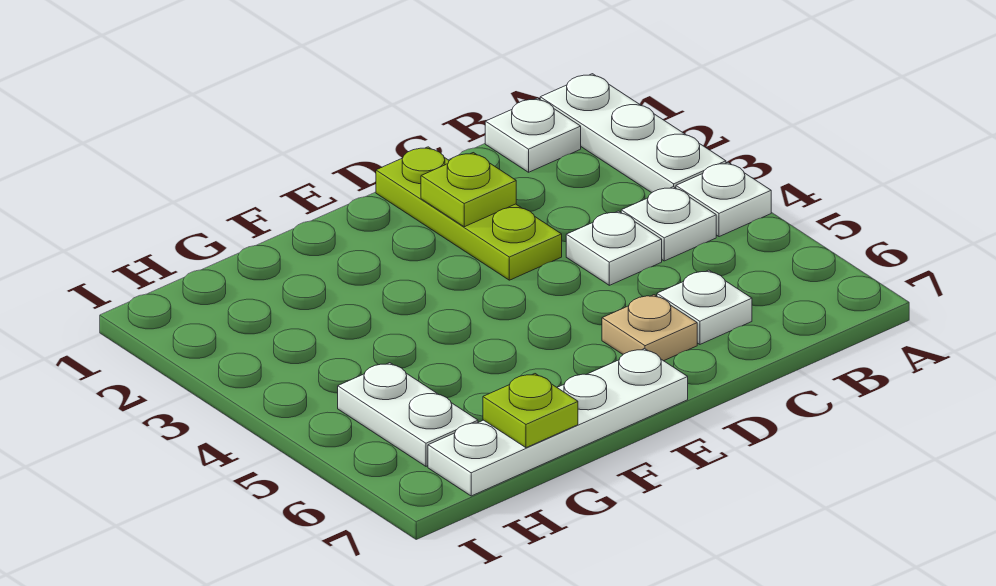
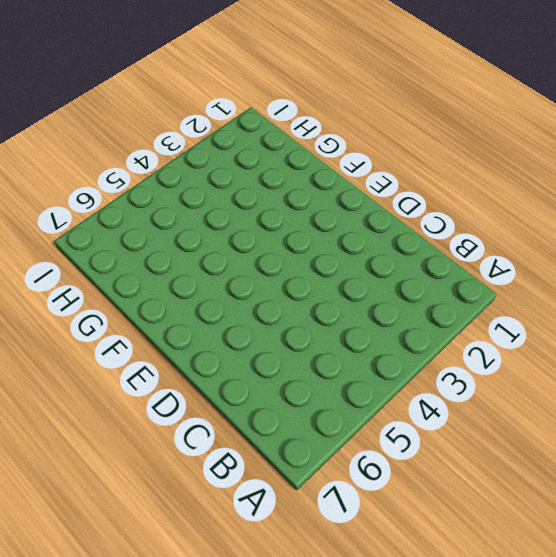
none -> white plate A1:A3 level 1
none -> white plate A4 level 1
none -> white plate B1 level 1

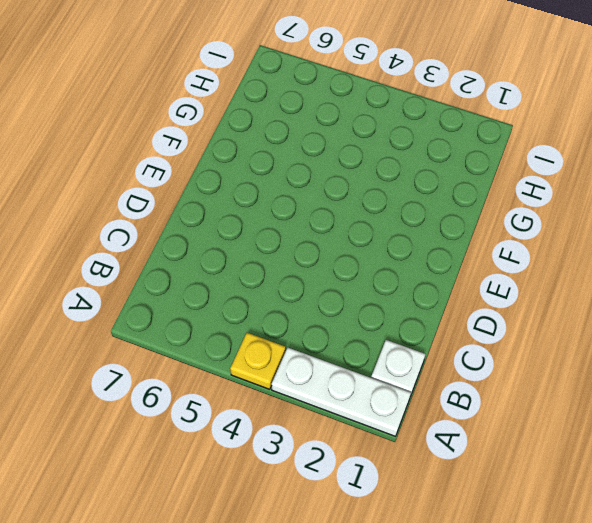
yellow plate A4 level 1 -> white plate A4 level 1
none -> white plate B4 level 1
none -> white plate C4 level 1
none -> white plate C6 level 1

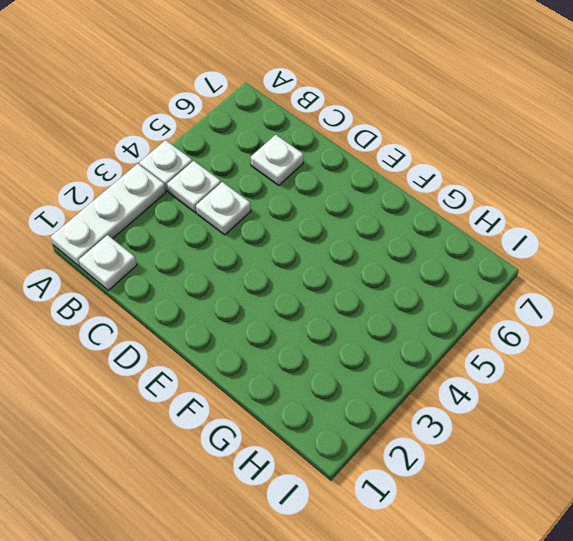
none -> lime plate D1:D3 level 1
none -> tan plate D6 level 1
none -> white plate E7:H7 level 1

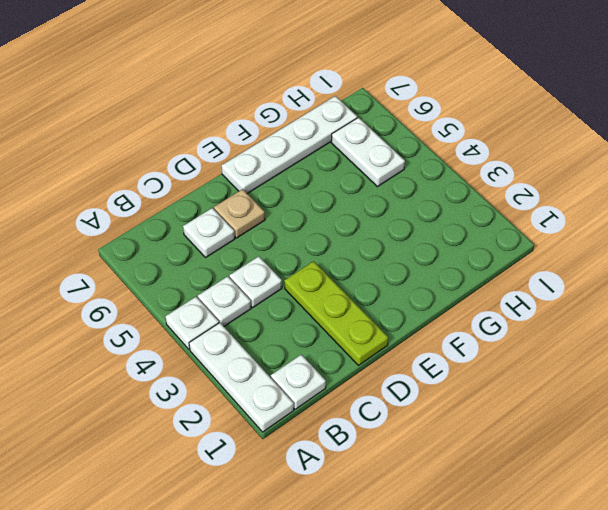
none -> lime plate D2 level 2
none -> lime plate G7 level 2

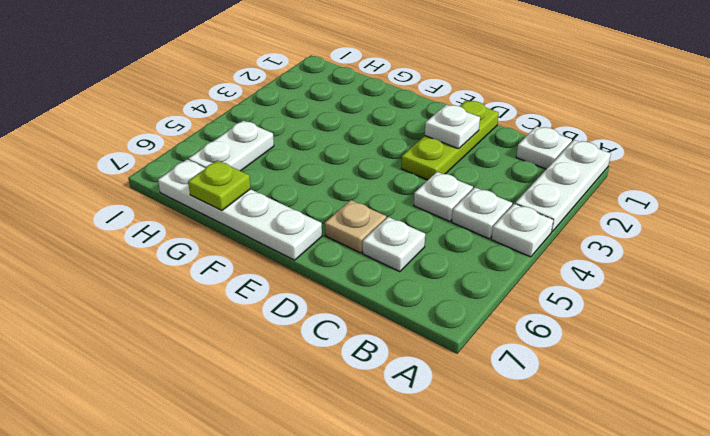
white plate D2 level 2 -> lime plate D2 level 2

